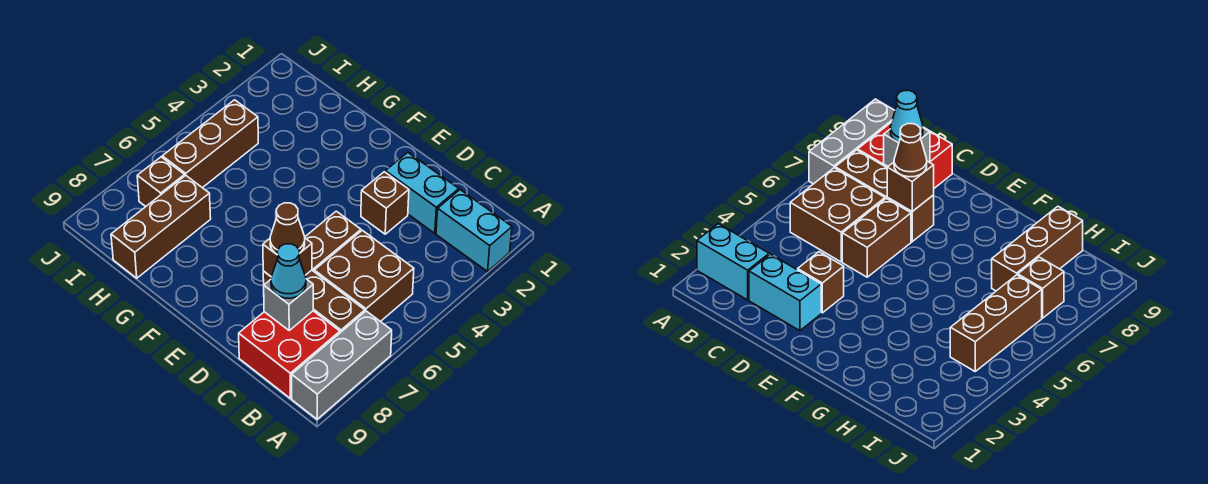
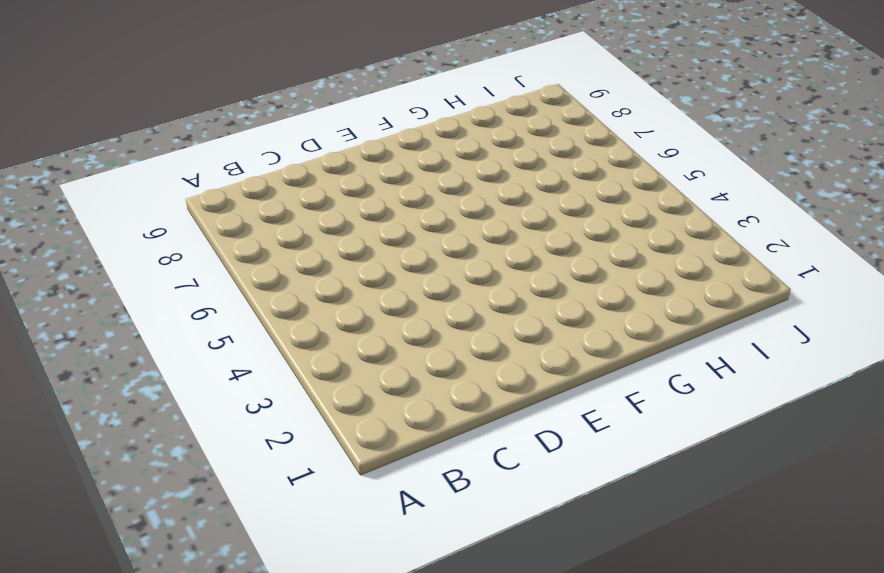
none -> cyan brick A2:B2 level 1
none -> grey brick A7:A9 level 1
none -> brown brick B5:C6 level 1

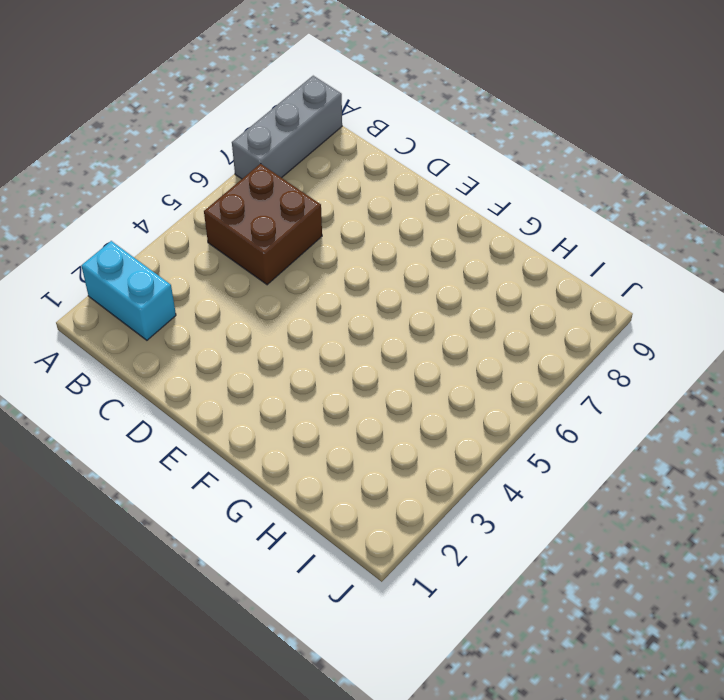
none -> brown brick B7:D7 level 1
none -> red brick B8:C9 level 1
none -> cyan brick C2:D2 level 1

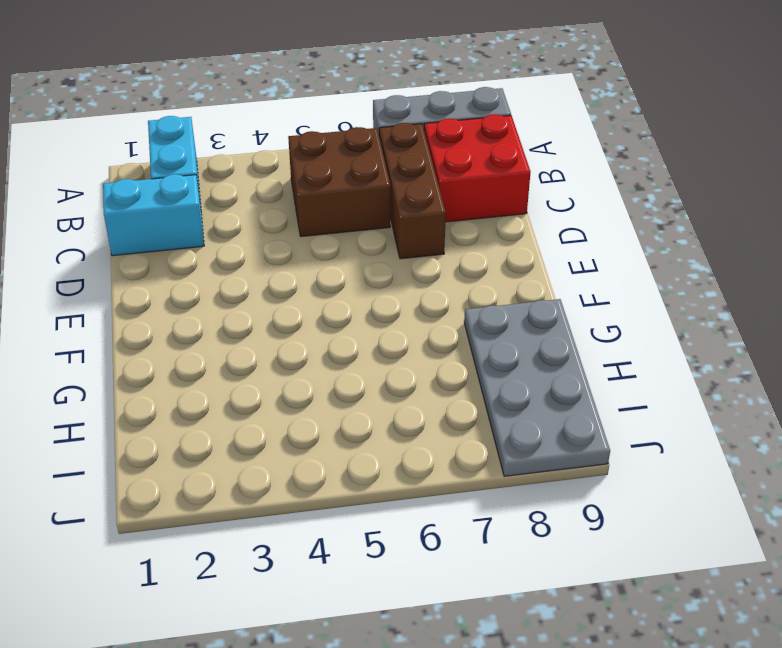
cyan brick C1:C2 level 1 -> cyan brick C2:D2 level 1
grey plate G8:J9 level 1 -> brown brick H7:H9 level 1
none -> brown brick D3 level 1
none -> brown brick D5:D6 level 1
none -> brown brick I4:I6 level 1

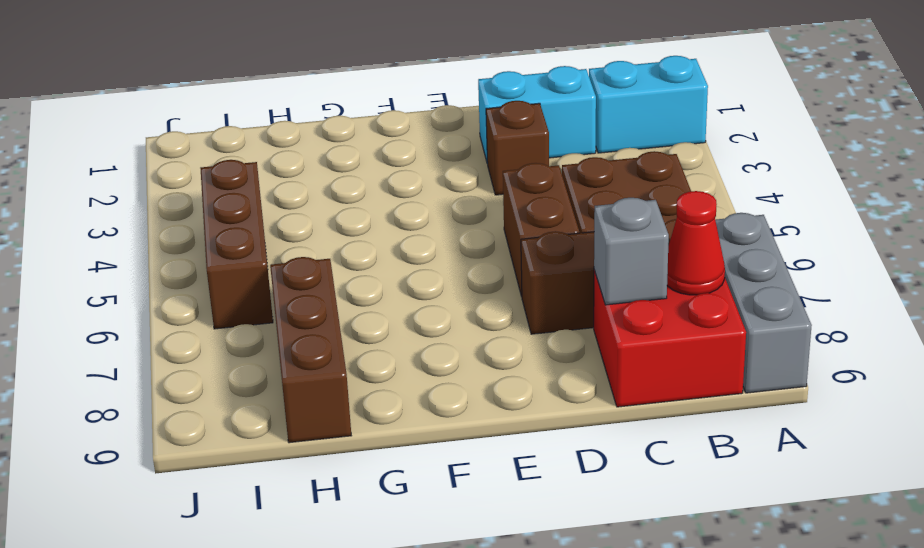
red cone B8 level 2 -> none
none -> brown brick I7 level 1
none -> brown brick D7 level 2
none -> cyan cone C8 level 3

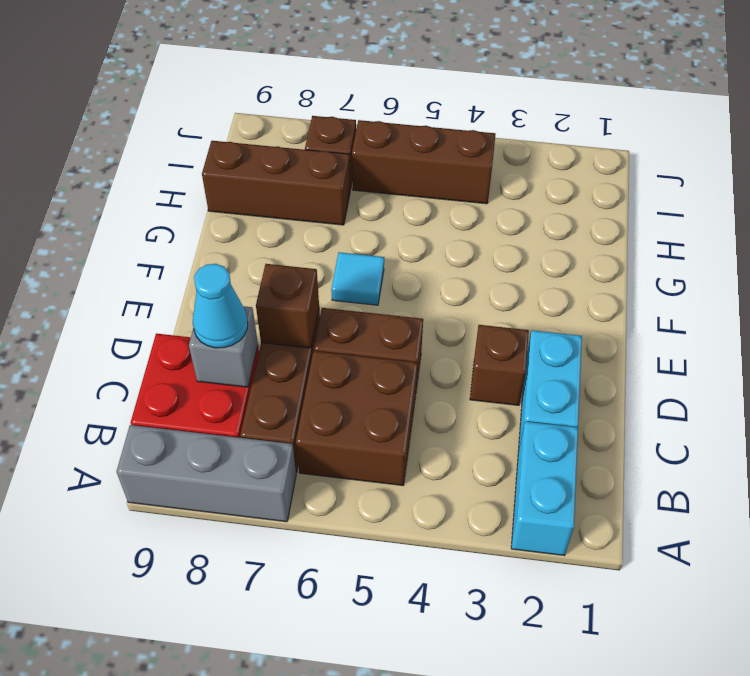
cyan tile F6 level 1 -> none
none -> brown cone D7 level 3

